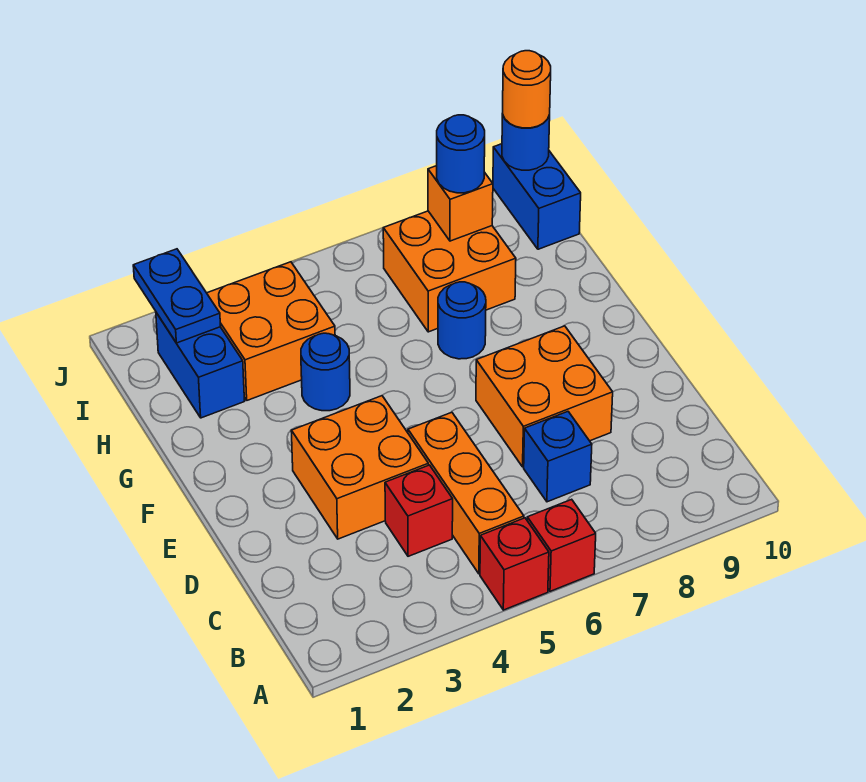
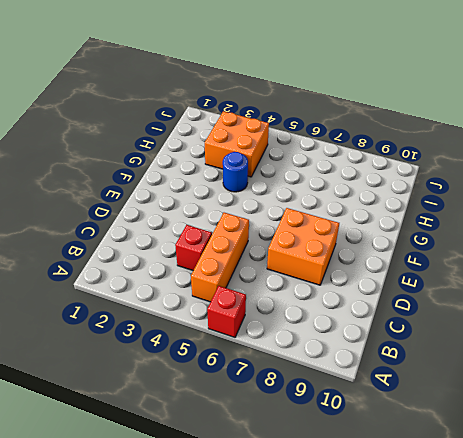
none -> red brick A5 level 1
none -> blue brick C7 level 1
none -> orange brick D3:E4 level 1

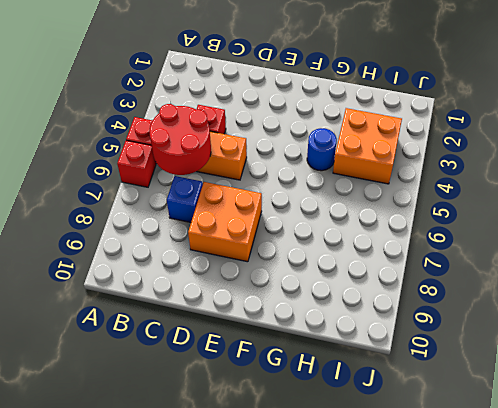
red round brick B5:C6 level 2 -> none
none -> orange brick D3:E4 level 1
none -> blue round brick G7 level 1
none -> blue brick H2:I2 level 1

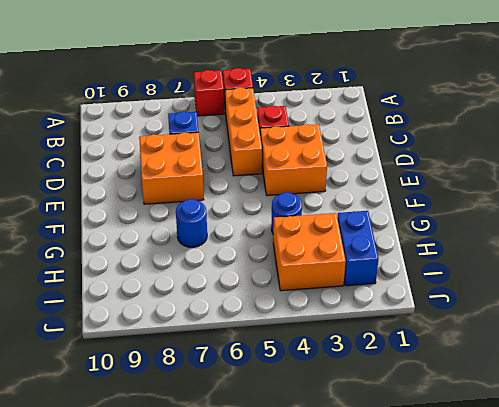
none -> orange brick H7:I8 level 1
none -> blue brick I10:J10 level 1
none -> blue plate I2:J2 level 2

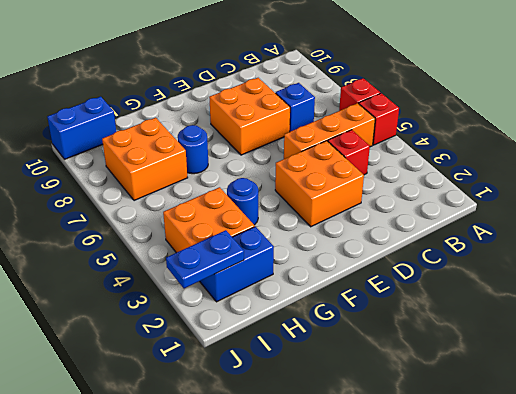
none -> orange brick I8 level 2
none -> blue round brick J10 level 2
none -> blue round brick I8 level 3

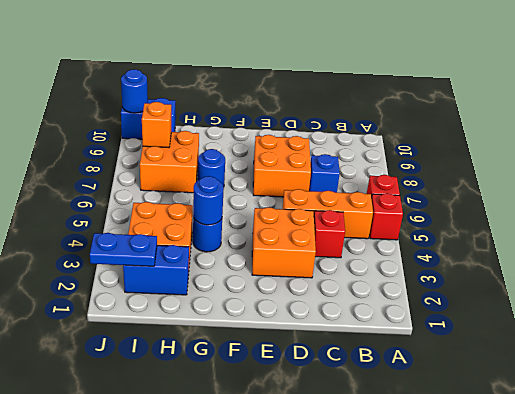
blue round brick G4 level 2 -> blue round brick I8 level 3
none -> orange round brick J10 level 3

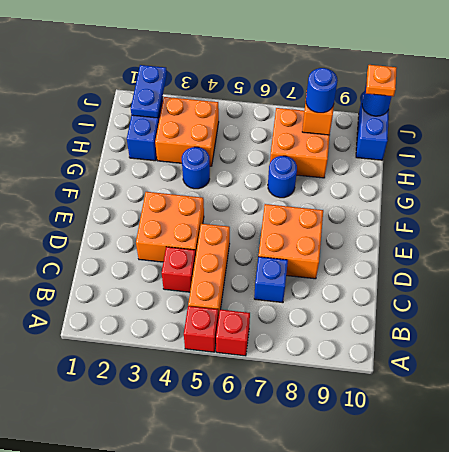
orange plate J10 level 3 -> orange round brick J10 level 3

